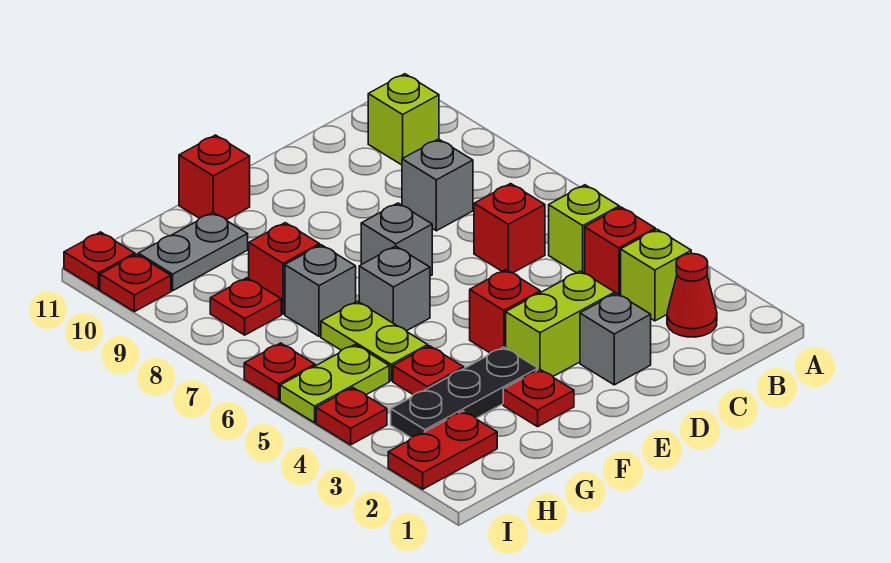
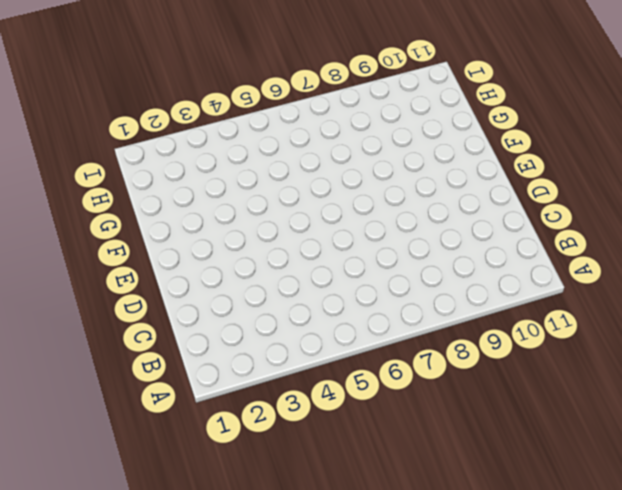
none -> red cone B2 level 1
none -> lime brick B3 level 1
none -> red brick B4 level 1

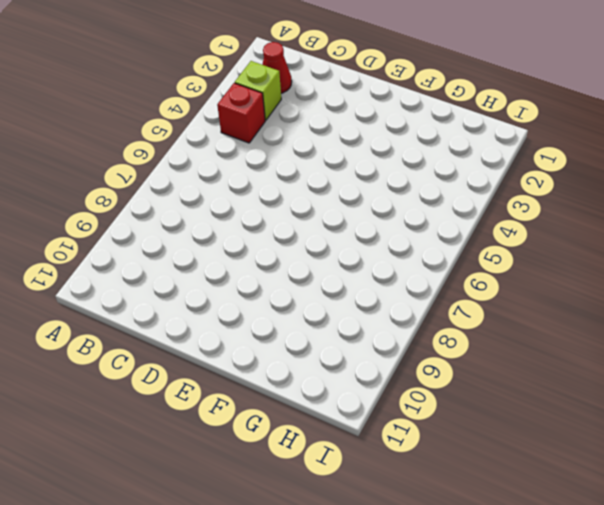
none -> lime brick B5 level 1
none -> lime brick B10 level 1
none -> red brick C6 level 1

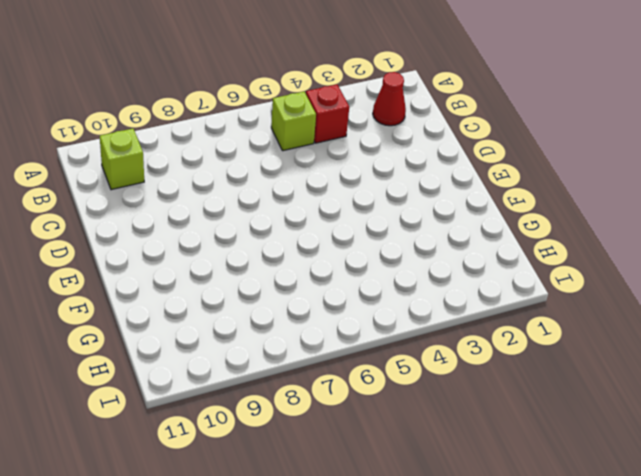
none -> lime brick B3 level 1
none -> red brick C6 level 1
none -> grey brick C8 level 1

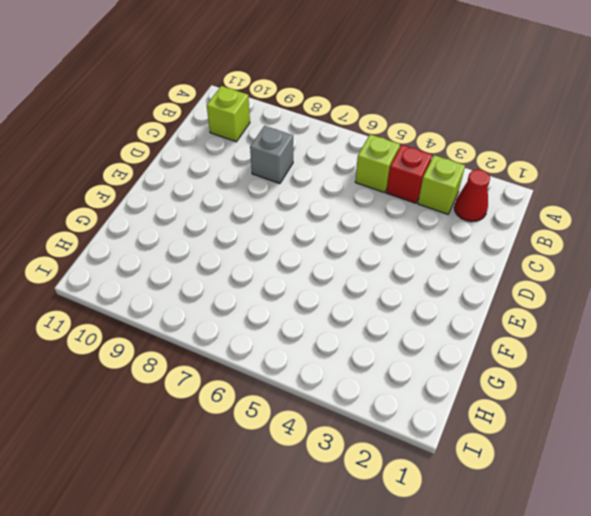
none -> red brick C6 level 1
none -> grey brick D2 level 1
none -> lime brick D3:E3 level 1

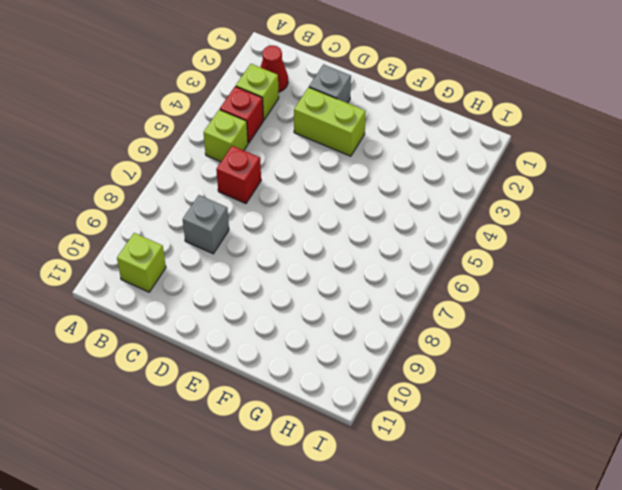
none -> red brick E4 level 1
none -> grey brick E7 level 1
none -> red plate F2 level 1

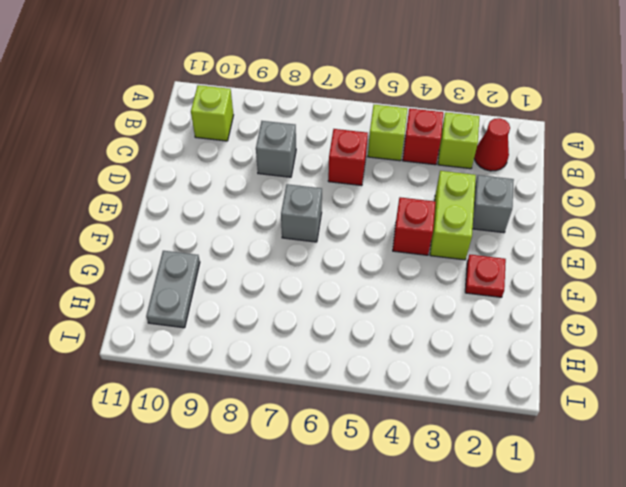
none -> black plate F3:H3 level 1
none -> grey brick F6 level 1
none -> red brick F11 level 1

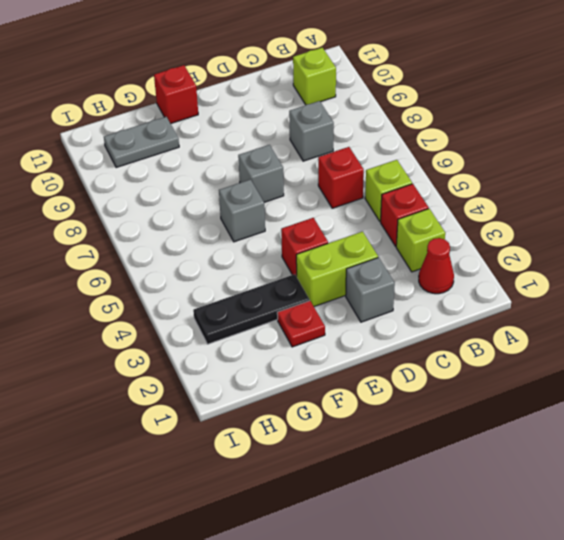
none -> red plate G4 level 1
none -> lime plate G5:G6 level 1
none -> grey brick G7 level 1

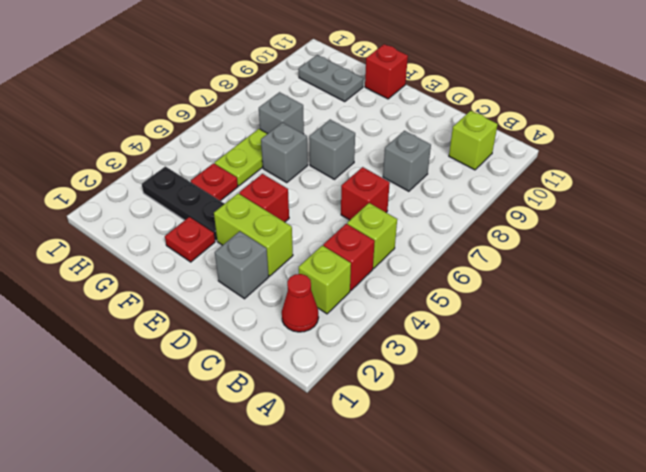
none -> red brick G8 level 1
none -> red plate H2:I2 level 1
none -> lime plate H5:I5 level 1

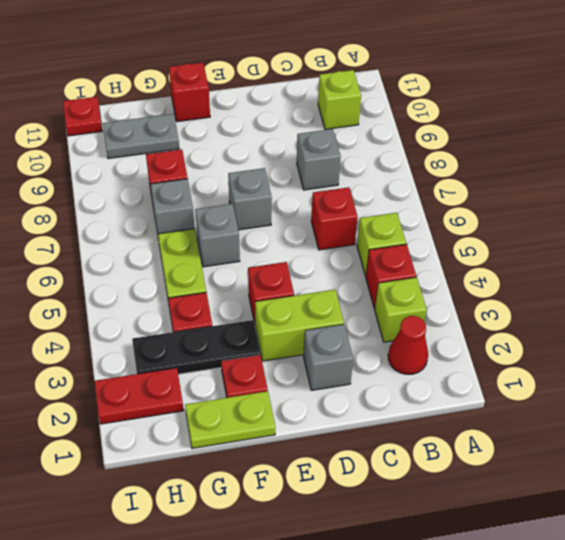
lime plate F1:G1 level 1 -> lime plate H5:I5 level 1
none -> red plate H8 level 1
none -> red plate I4 level 1
none -> red plate I6 level 1

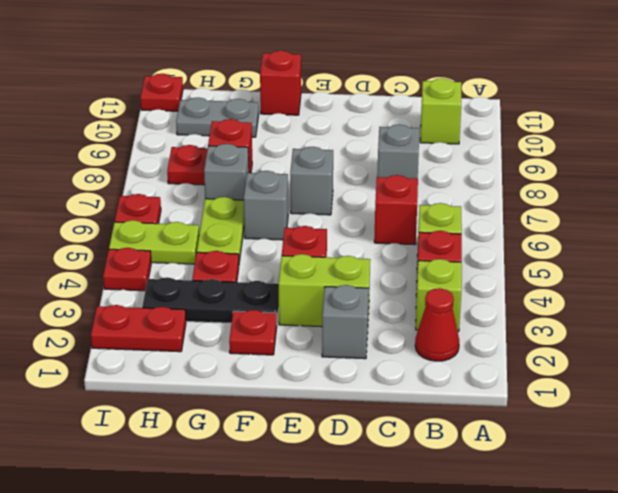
none -> red plate I10 level 1

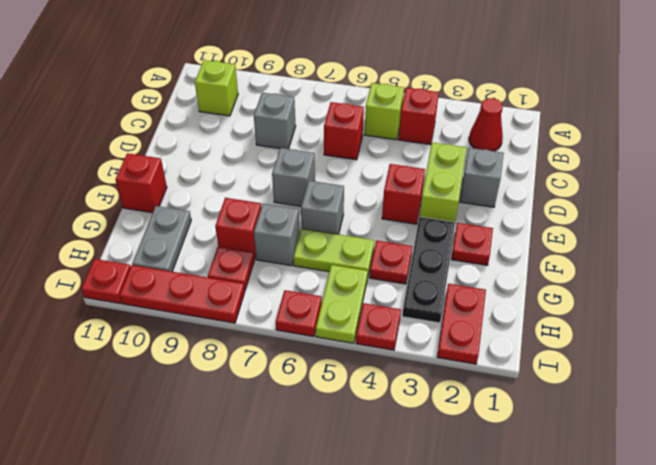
red plate I8:I10 level 1 -> red plate I10 level 1
none -> lime brick B3 level 1

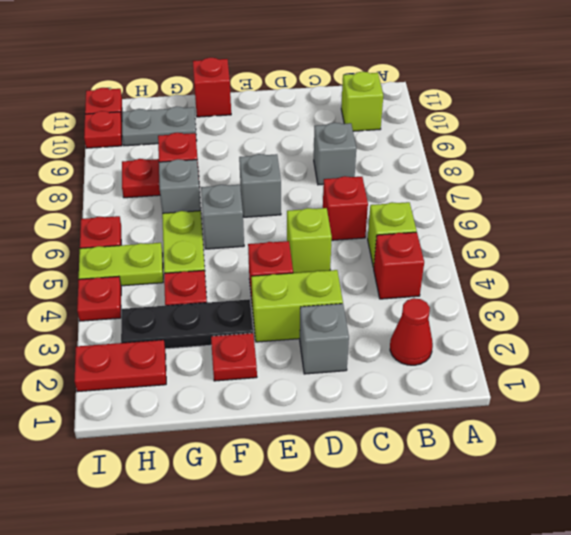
lime brick D5 level 1 -> lime brick B3 level 1

